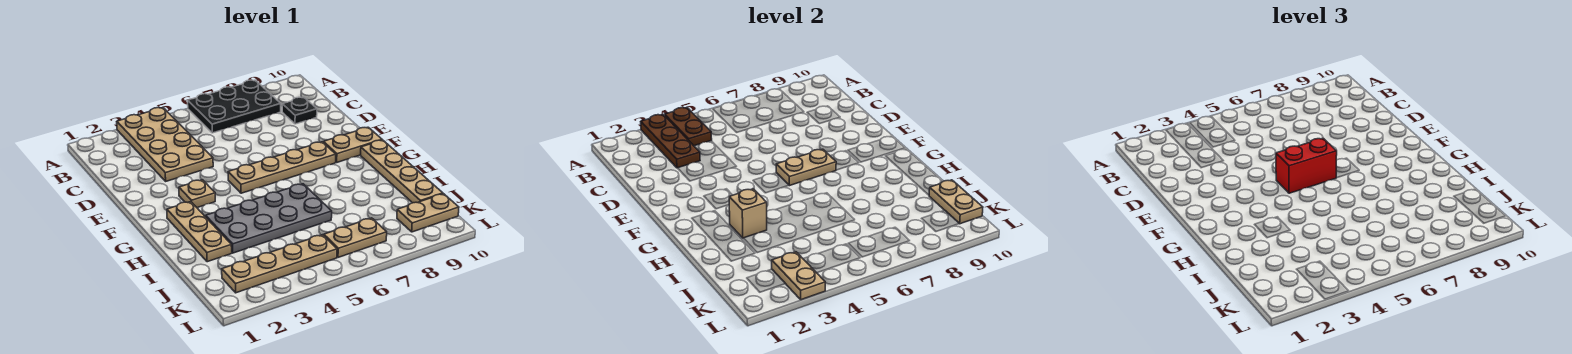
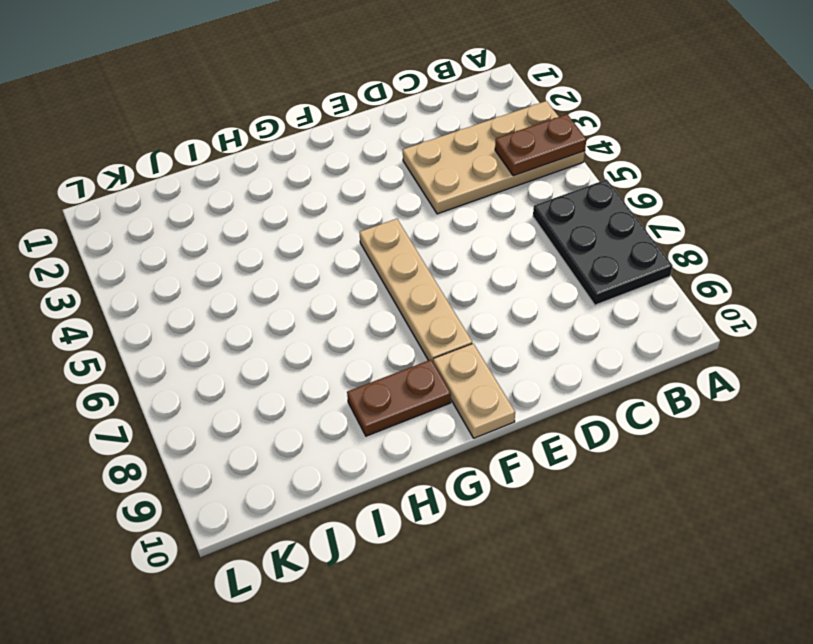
brown plate G9:H9 level 1 -> none
none -> black plate C9 level 1
none -> tan plate F3 level 1
none -> tan plate G2:I2 level 1

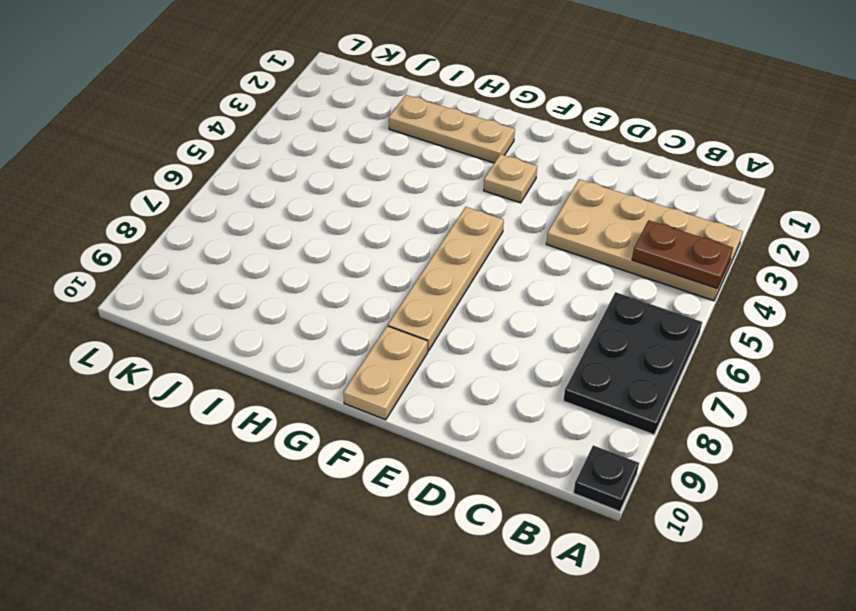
black plate A10 level 1 -> black plate C9 level 1
none -> tan plate G10:J10 level 1
none -> grey plate H3:I6 level 1
none -> tan plate K2:K5 level 1

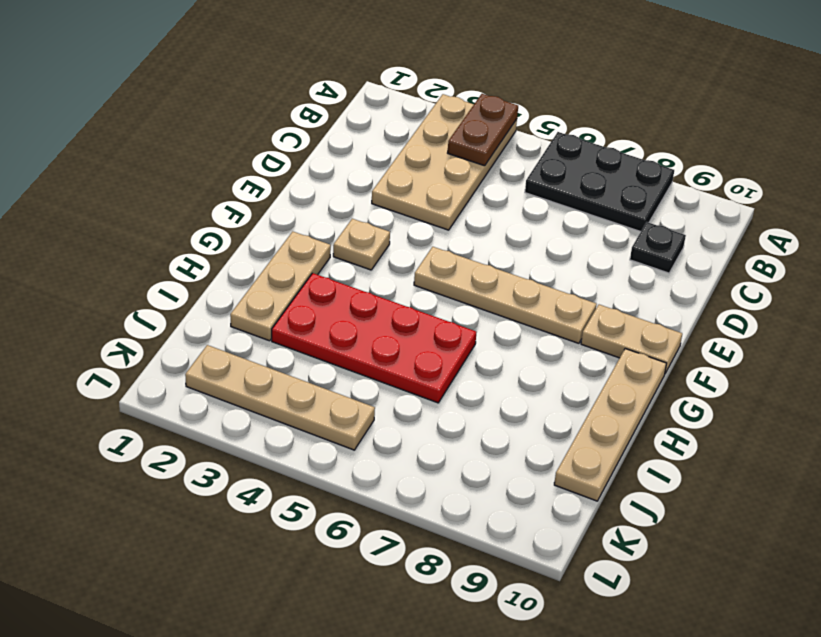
red plate H3:I6 level 1 -> grey plate H3:I6 level 1
none -> tan plate K6:K7 level 1
none -> tan plate K9:K10 level 1
none -> brown plate A3:C3 level 2

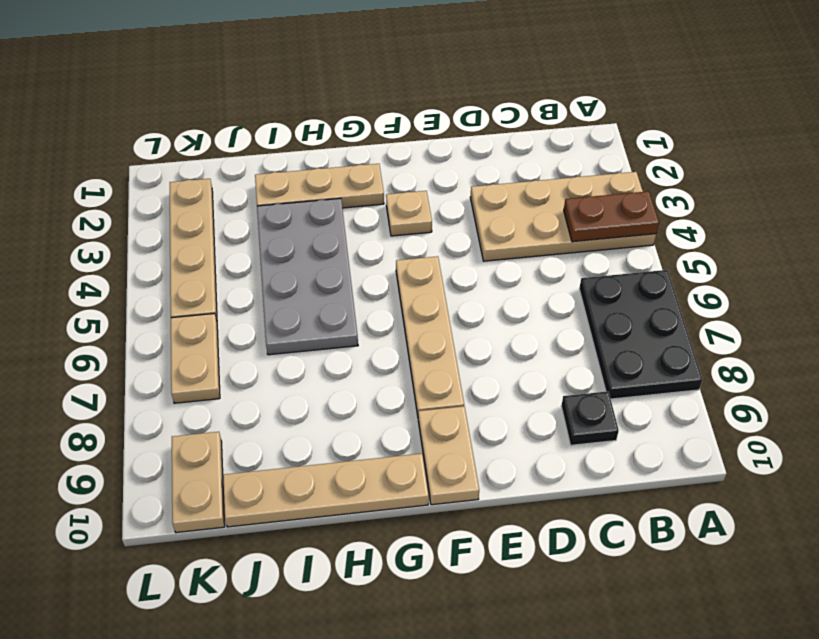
none -> brown plate A3:C3 level 2
none -> tan plate F6:F7 level 2
none -> tan brick H3 level 2

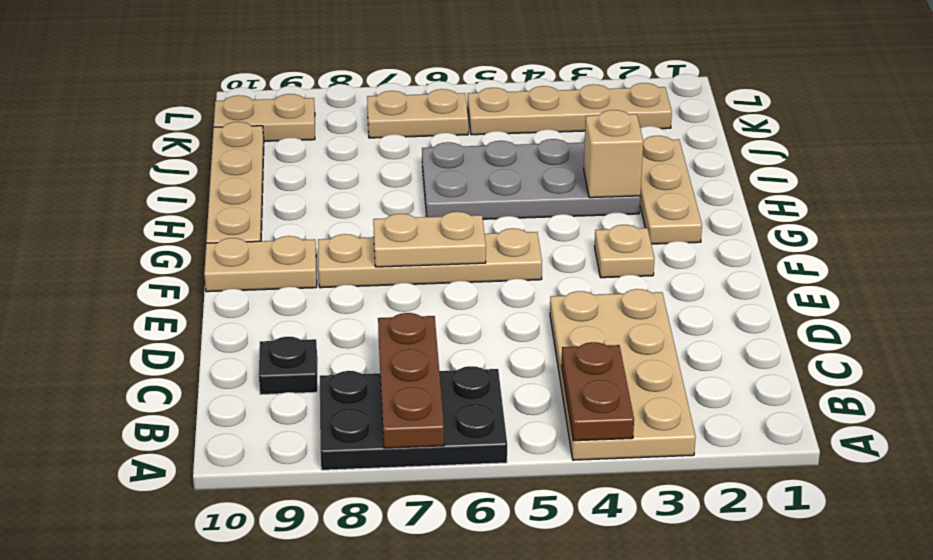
brown plate A7:C7 level 2 -> brown plate A3:C3 level 2
none -> tan plate J10:K10 level 2
none -> tan plate K3:L3 level 2
none -> red brick F5:F6 level 3

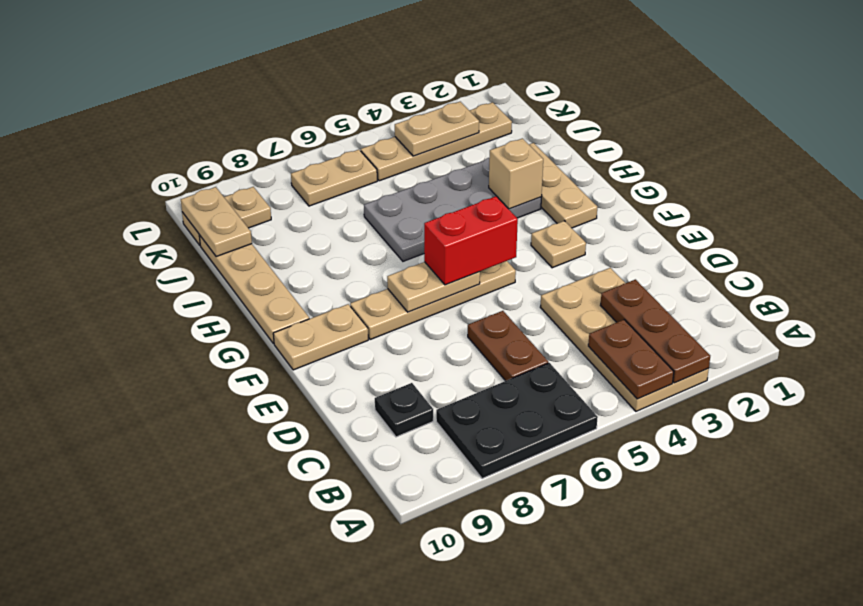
brown plate C6:D6 level 1 -> none
tan plate K3:K4 level 2 -> tan plate K3:L3 level 2

